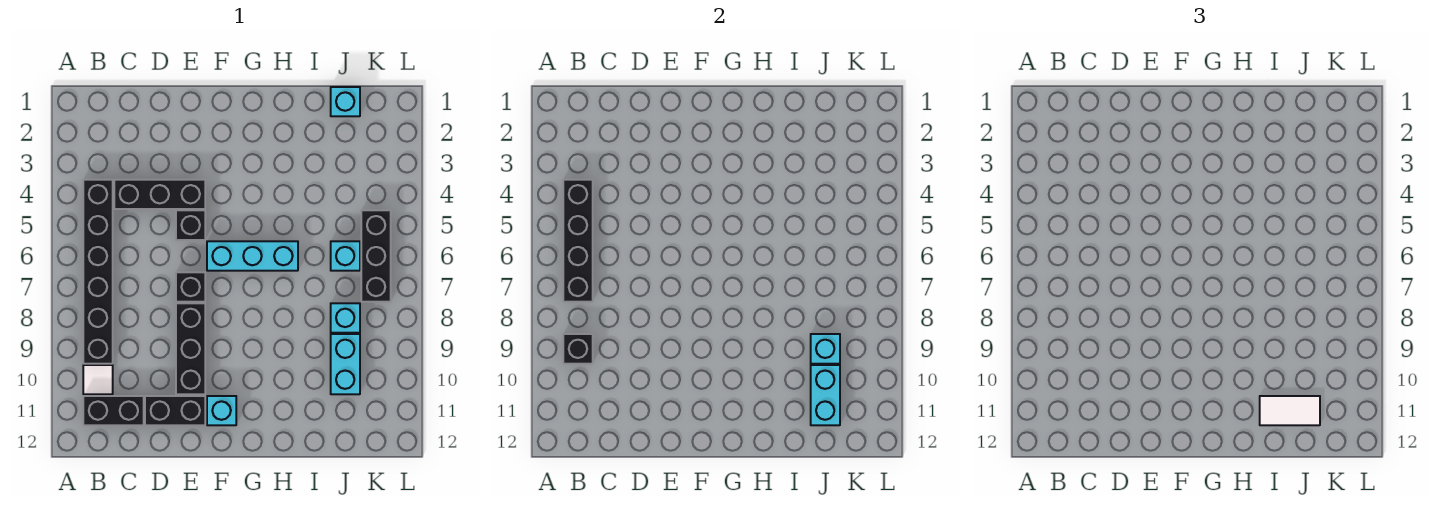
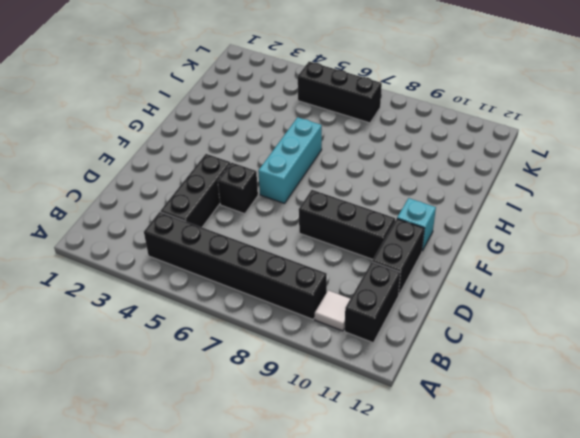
none -> black brick E7 level 1
none -> cyan brick J1 level 1
none -> cyan brick J6 level 1

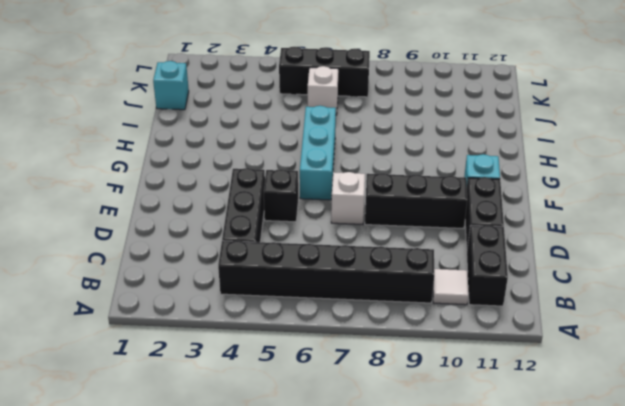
white brick E7 level 1 -> black brick E7 level 1
white brick J6 level 1 -> cyan brick J6 level 1
none -> cyan brick J8 level 1
none -> cyan brick J9:J10 level 1
none -> black brick B4:B7 level 2

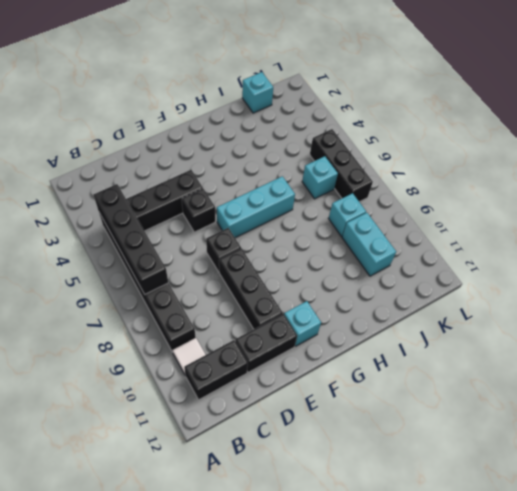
none -> black brick B9 level 2
none -> cyan brick J9 level 2
none -> cyan brick J10:J11 level 2

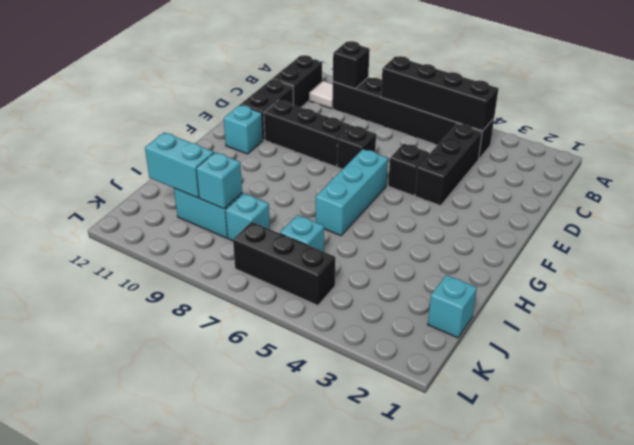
none -> white tile I11:J11 level 3

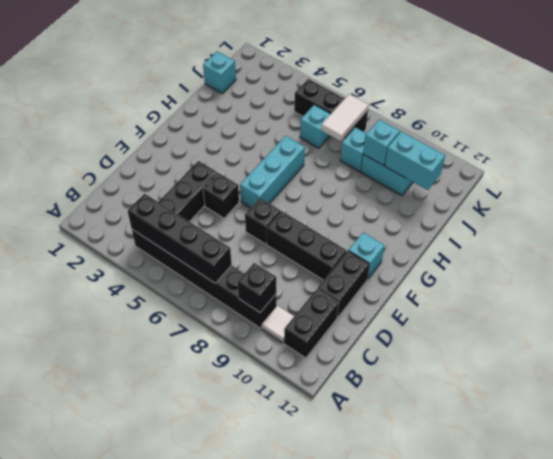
white tile J7:K7 level 2 -> white tile I11:J11 level 3

